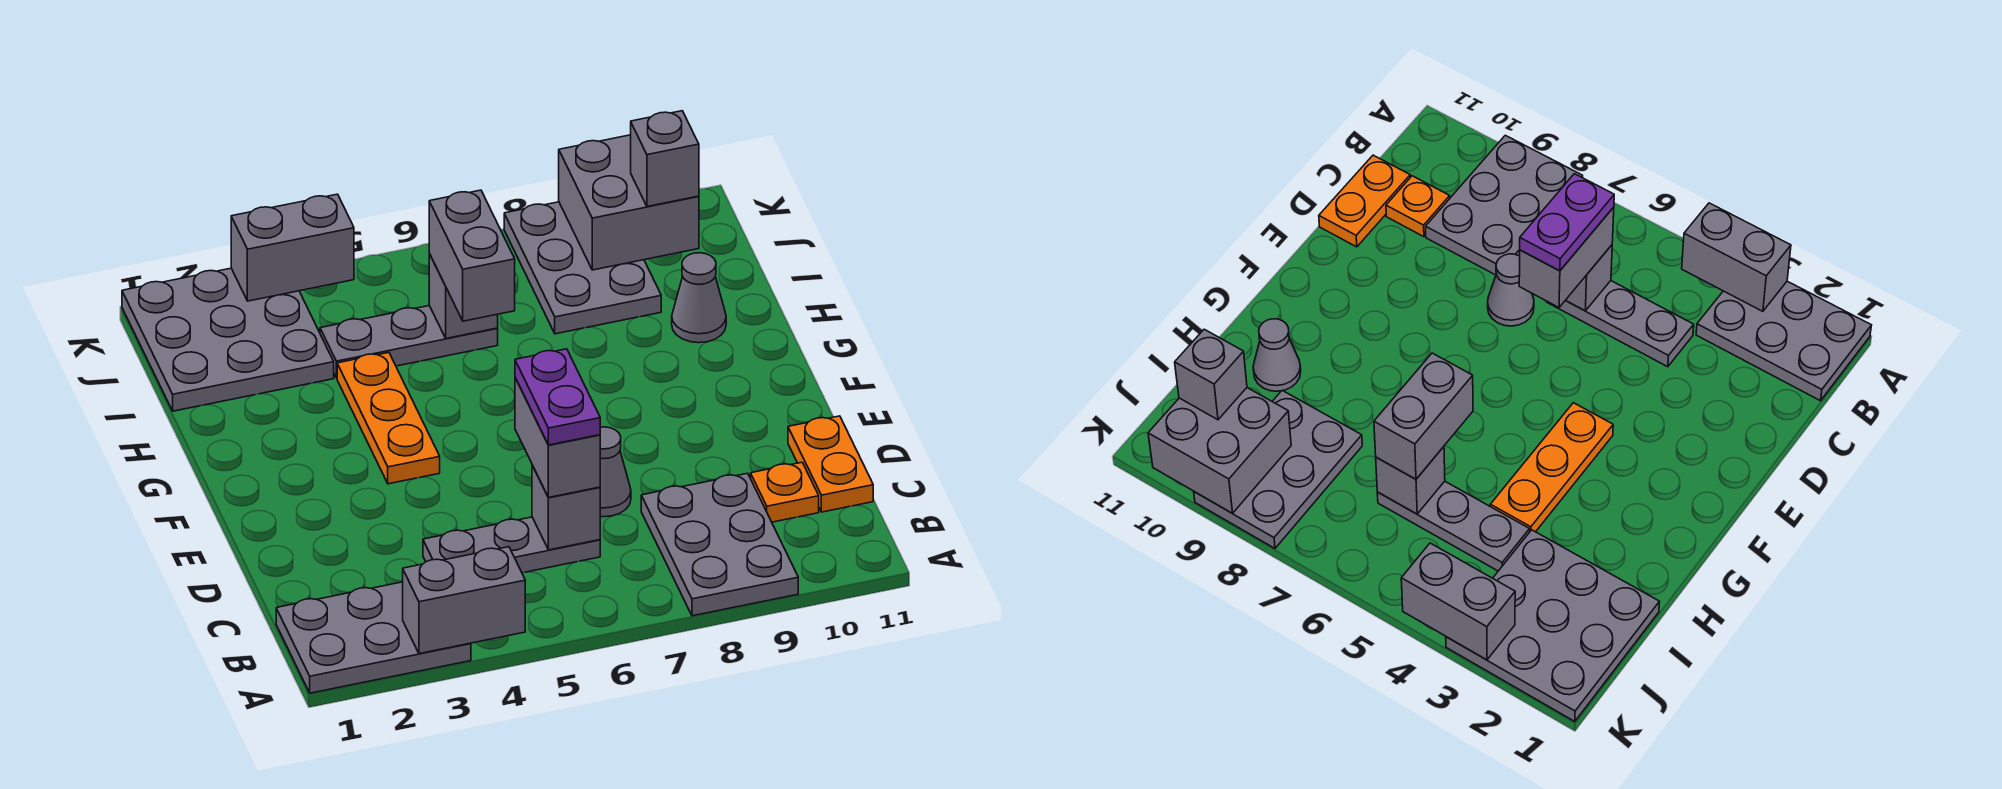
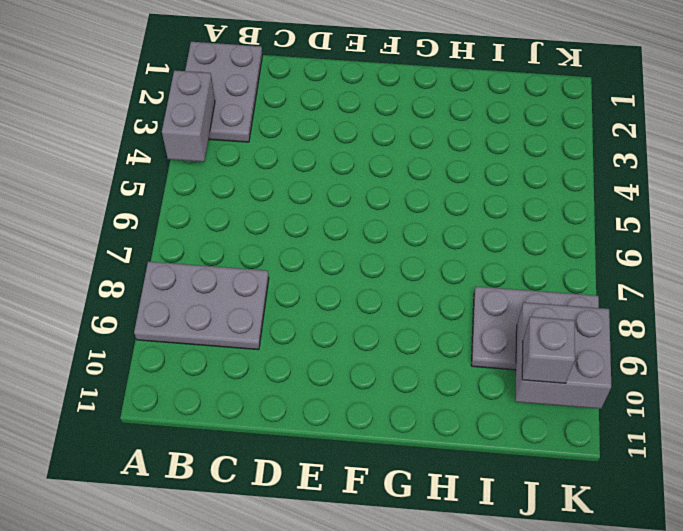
none -> grey plate C4:C6 level 1
none -> orange plate C10 level 1
none -> orange plate C11:D11 level 1

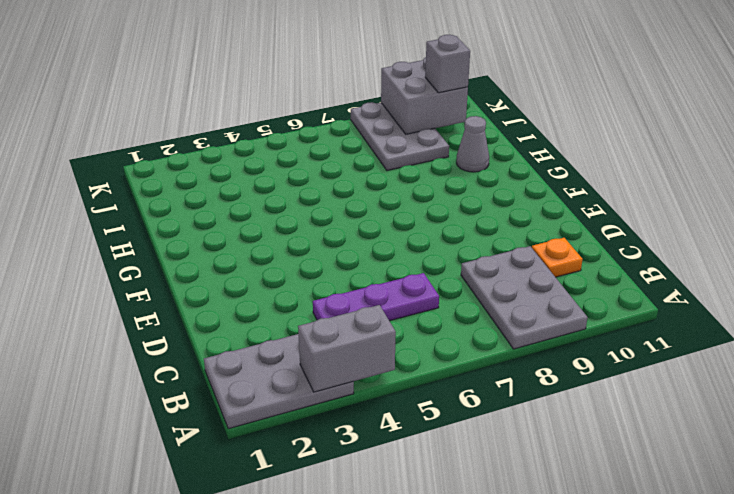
purple plate C4:C6 level 1 -> grey plate C4:C6 level 1
none -> orange plate C11:D11 level 1
none -> grey cone D7 level 1
none -> orange plate F4:H4 level 1

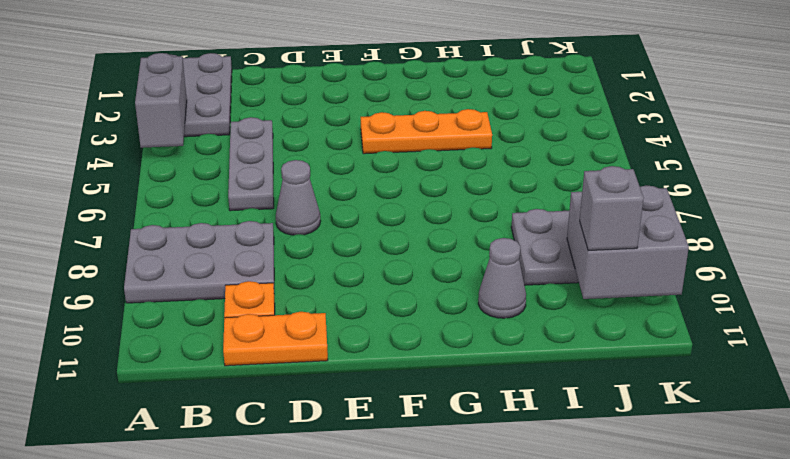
none -> grey plate I1:K3 level 1
none -> grey plate I4:I6 level 1
none -> grey brick C6 level 2

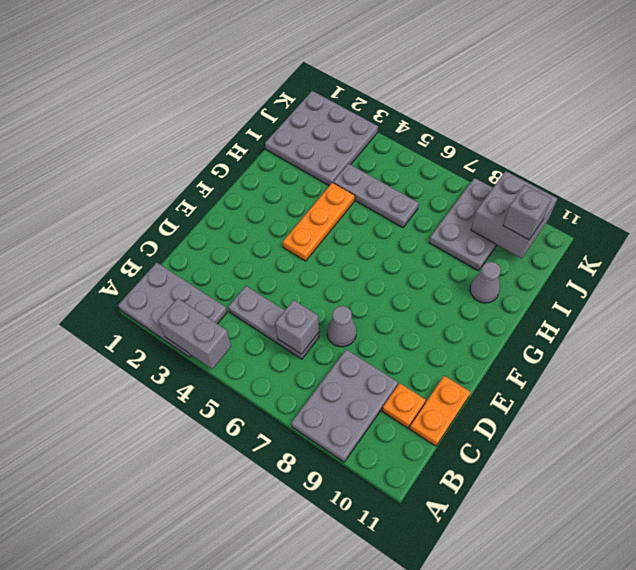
none -> grey brick I6 level 2
none -> grey brick K3:K4 level 2
none -> grey brick C6:D6 level 3

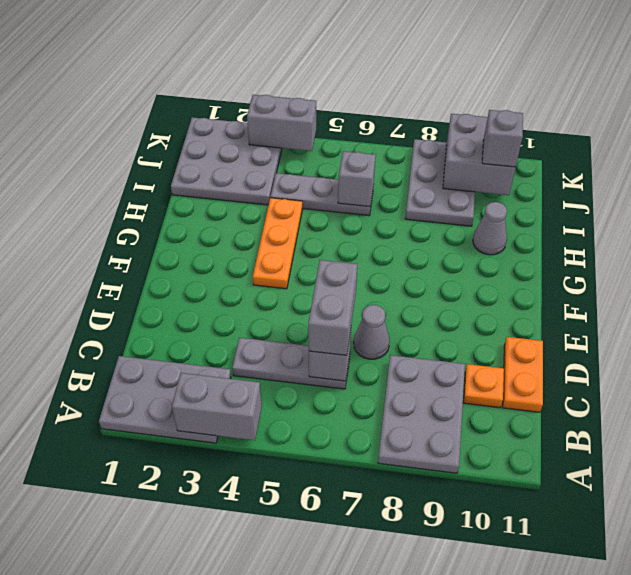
none -> grey brick H6:I6 level 3
none -> purple plate C6:D6 level 4

